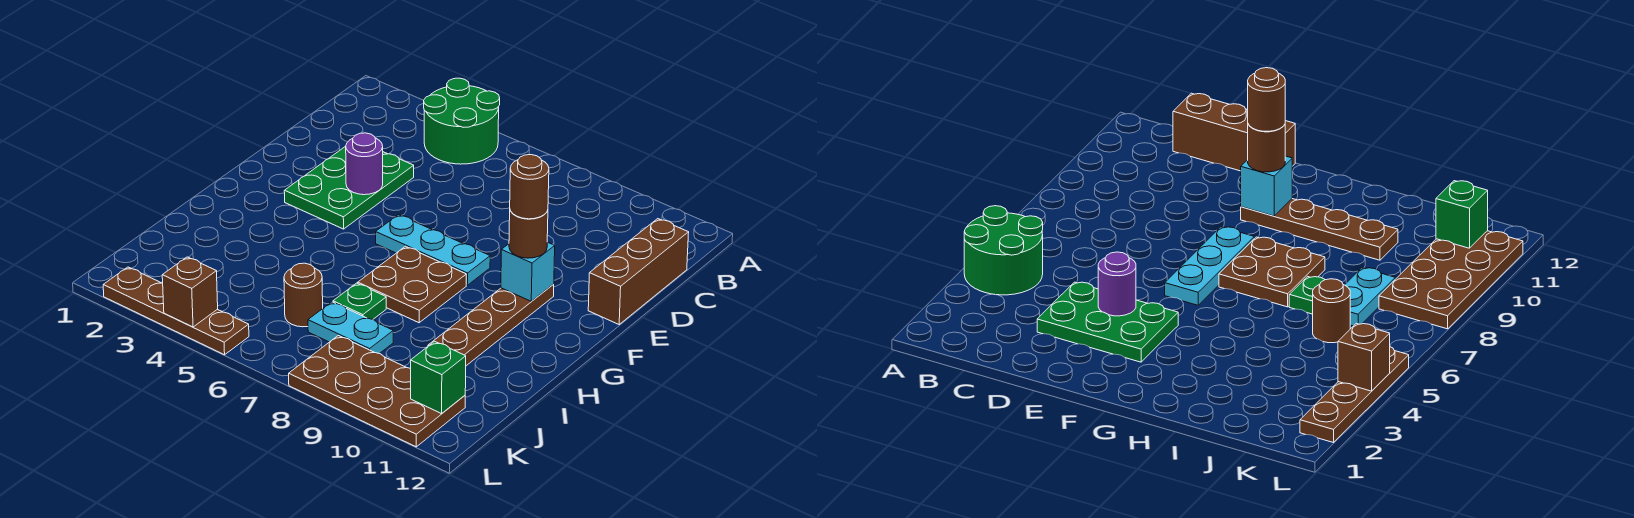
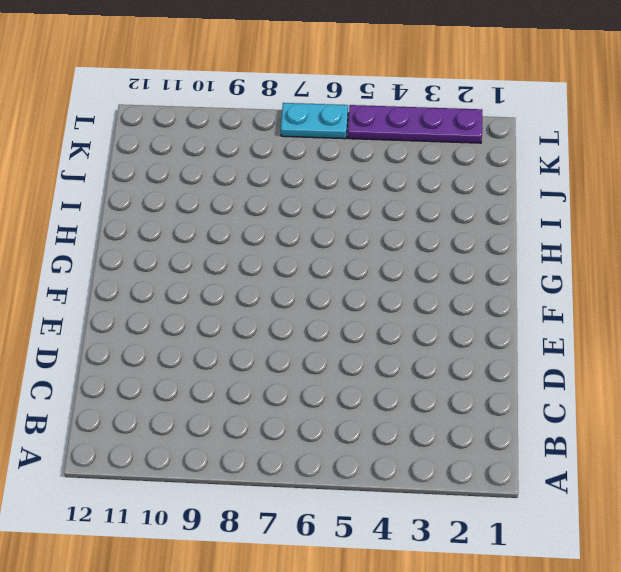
purple plate L2:L5 level 1 -> brown plate L2:L5 level 1
cyan plate L6:L7 level 1 -> cyan plate J7:J8 level 1
none -> green round brick A4:B5 level 1
none -> brown brick C12:E12 level 1
none -> green plate D3:F4 level 1

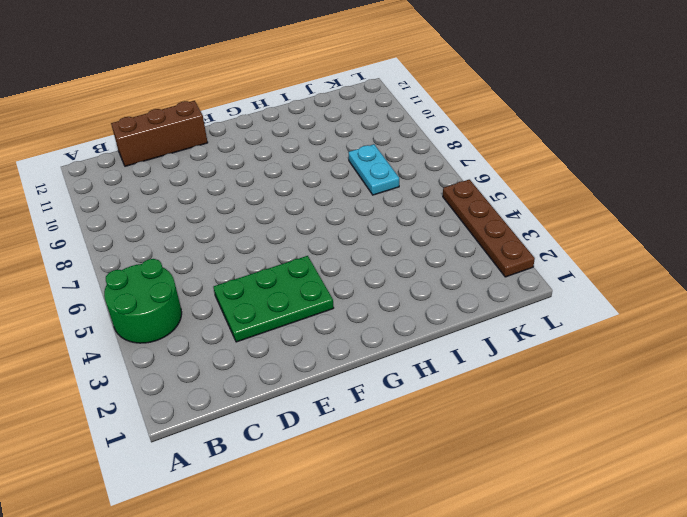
none -> cyan plate F6:F8 level 1
none -> brown plate F10:I10 level 1
none -> brown plate G7:H8 level 1

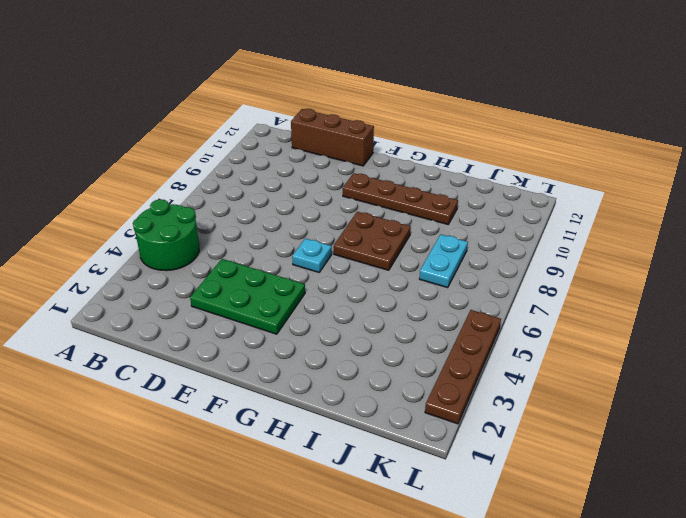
cyan plate F6 level 1 -> cyan plate F6:F8 level 1
none -> green plate I7 level 1
none -> brown round brick J6 level 1
none -> brown plate K8:L11 level 1

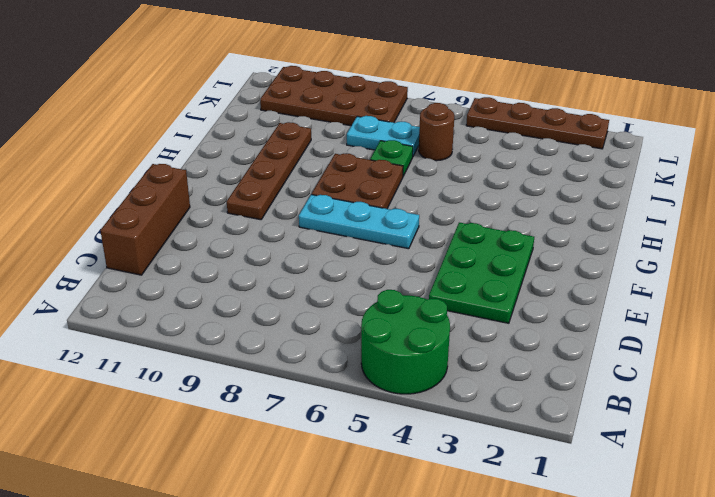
none -> purple round brick E4 level 2
none -> cyan brick F10 level 2
none -> green brick K11 level 2

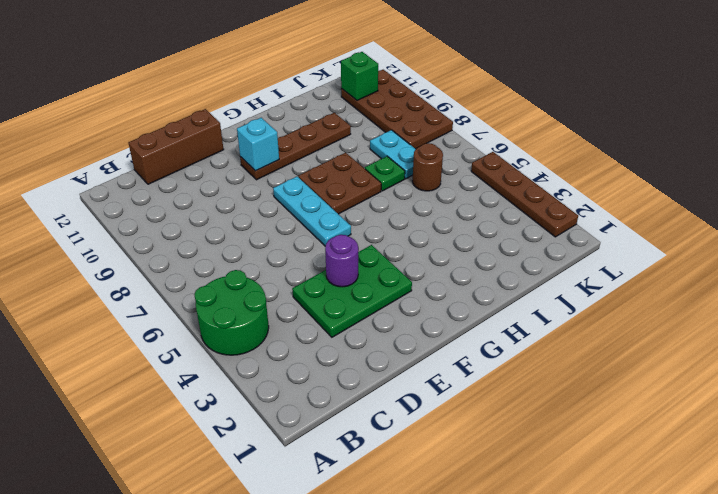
none -> brown brick L4 level 2
none -> brown round brick F10 level 3
none -> brown round brick F10 level 4

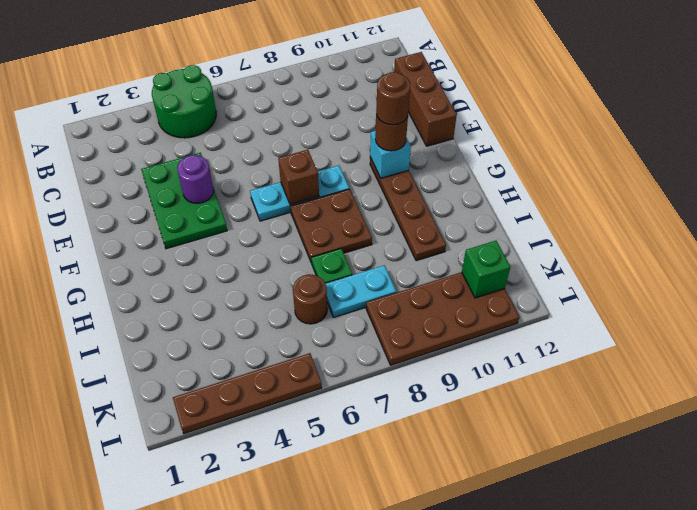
brown brick F7 level 2 -> brown brick L4 level 2

